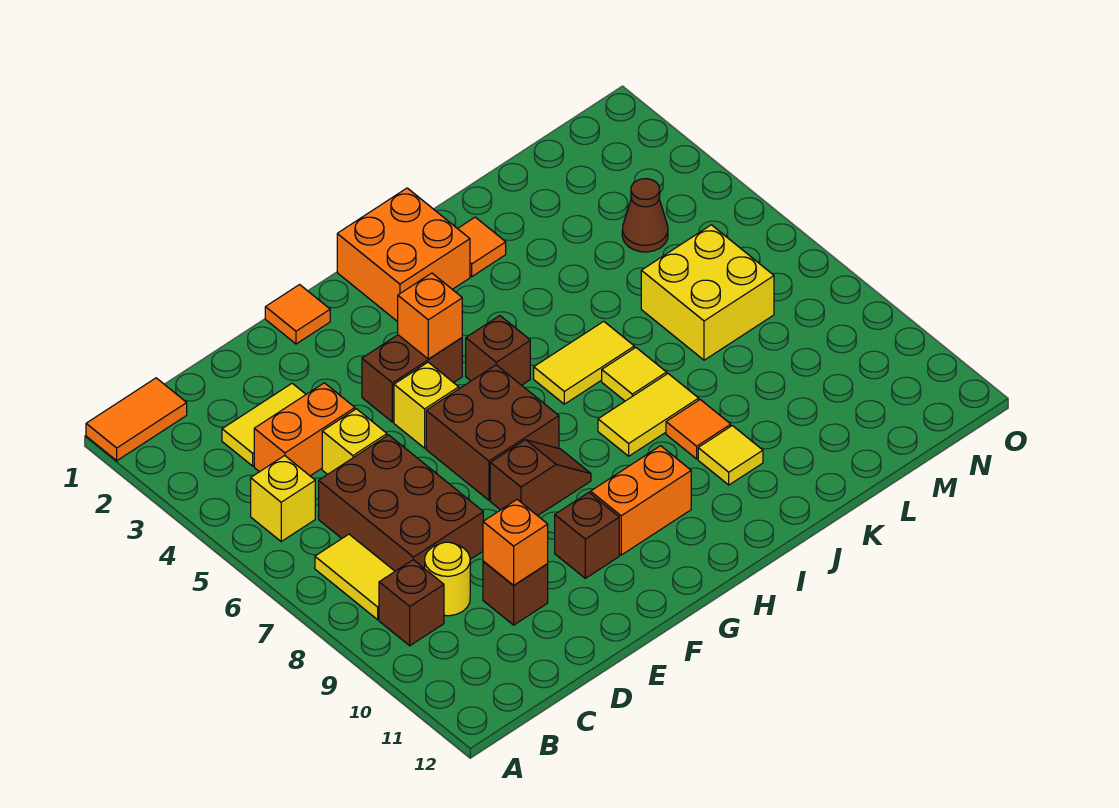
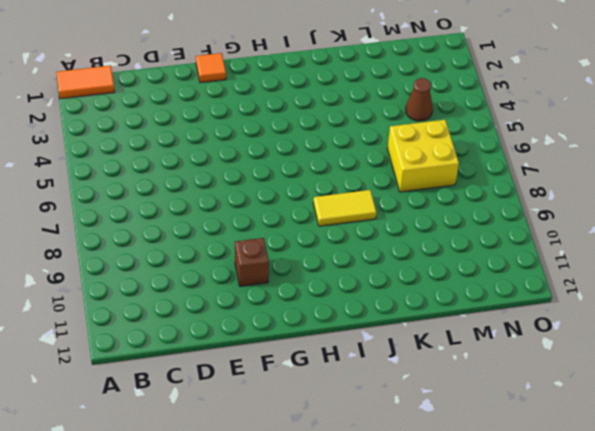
none -> yellow brick B5 level 1
none -> yellow tile B7:B8 level 1
none -> brown brick B9 level 1

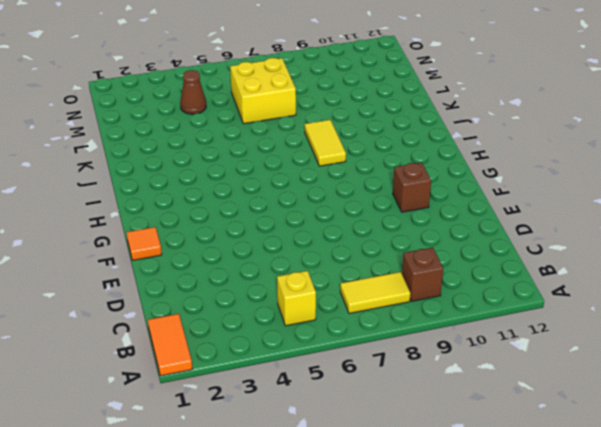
none -> yellow tile C3:D3 level 1
none -> orange brick C4:D4 level 1
none -> brown brick C6:D8 level 1

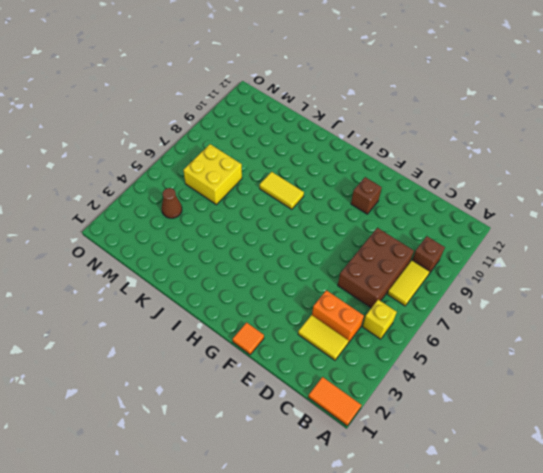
none -> yellow round brick C9 level 1
none -> yellow brick D5 level 1
none -> brown brick D10 level 1

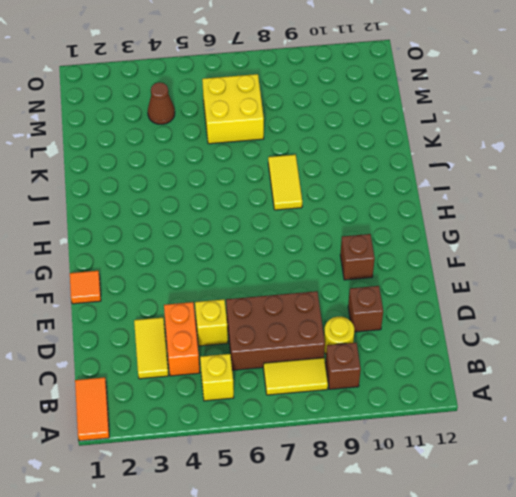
none -> brown brick F4:G4 level 1
none -> yellow brick F5 level 1
none -> brown brick F6:G7 level 1

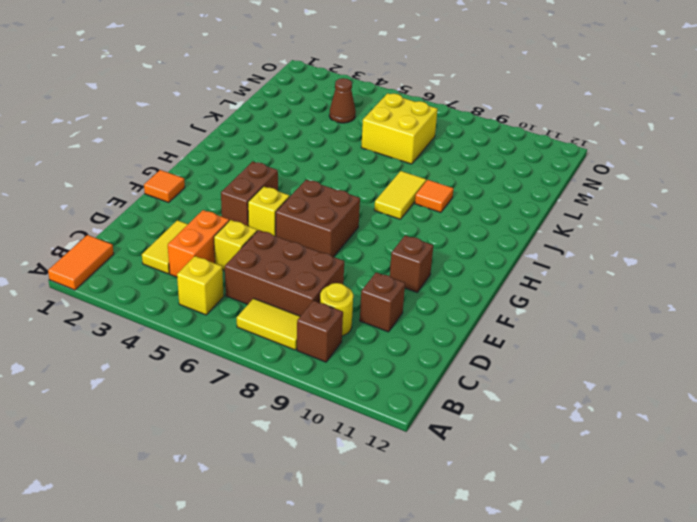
none -> brown slope F8:G8 level 1 top F
none -> orange brick G10:H10 level 1
none -> orange brick H1:I2 level 1

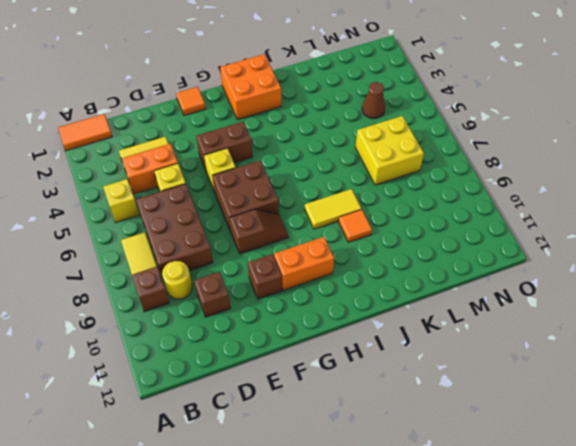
none -> brown brick H5 level 1
none -> yellow tile I6:J6 level 1
none -> orange tile J2 level 1

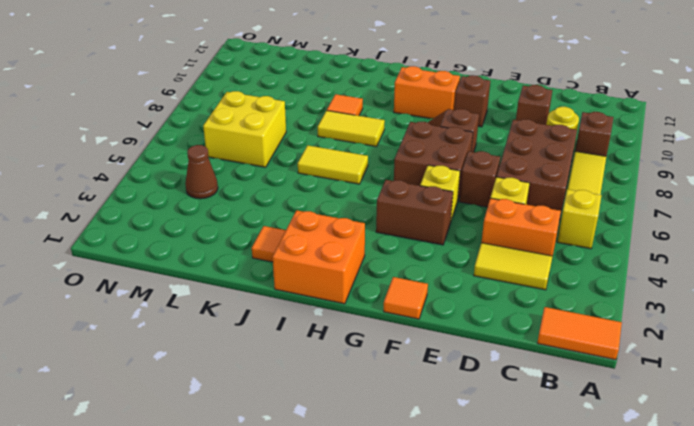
brown brick E6 level 1 -> brown brick H5 level 1
none -> yellow tile J7 level 1
none -> yellow tile J10 level 1
none -> orange brick D10 level 2

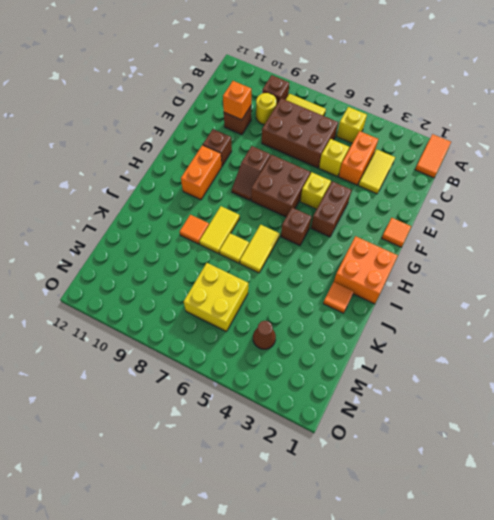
none -> yellow tile J10 level 1
none -> orange brick G4 level 2

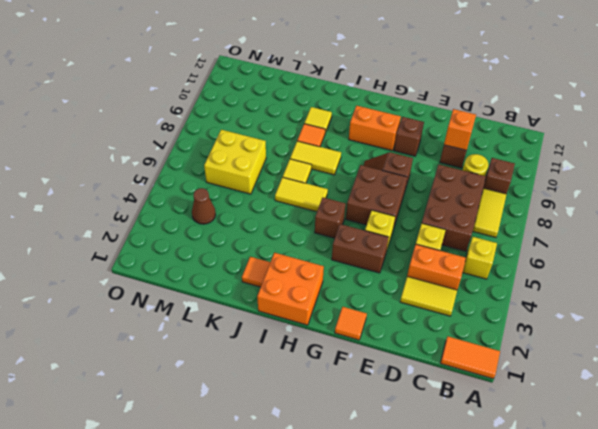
none -> orange brick G4 level 2

